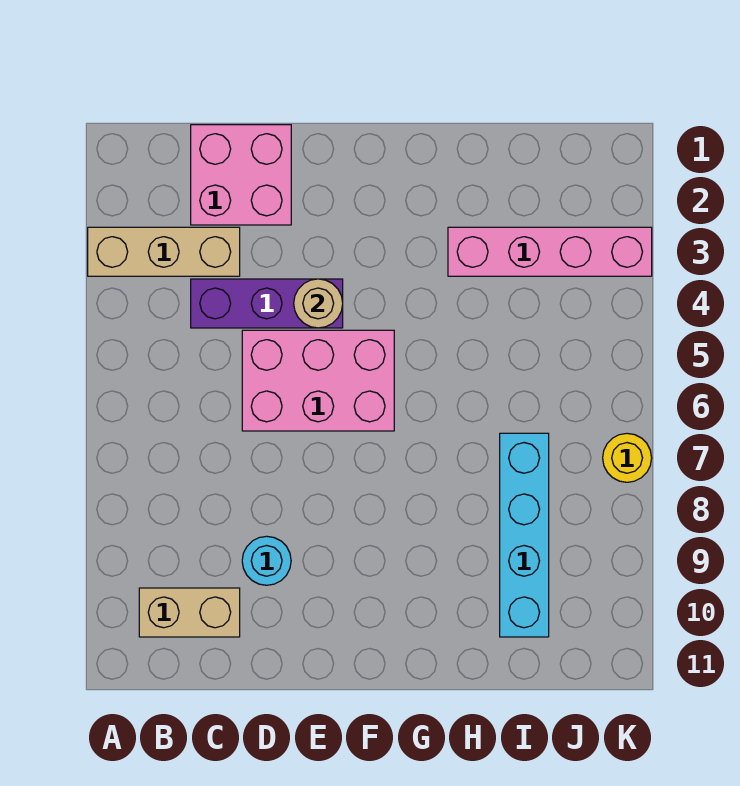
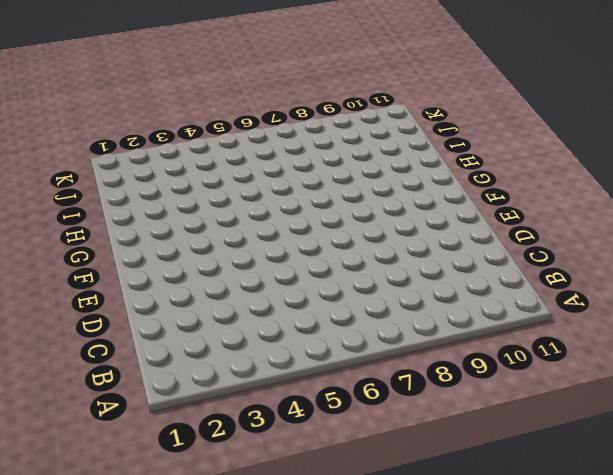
none -> tan brick A3:C3 level 1
none -> tan brick B10:C10 level 1

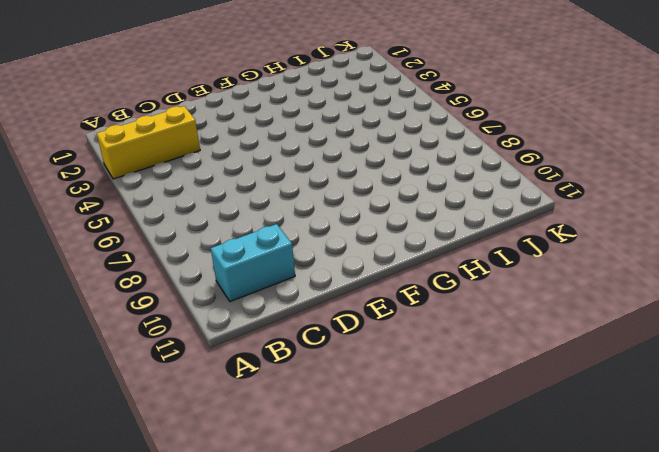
yellow brick A3:C3 level 1 -> tan brick A3:C3 level 1
cyan brick B10:C10 level 1 -> tan brick B10:C10 level 1
none -> pink brick C1:D2 level 1
none -> purple brick C4:E4 level 1

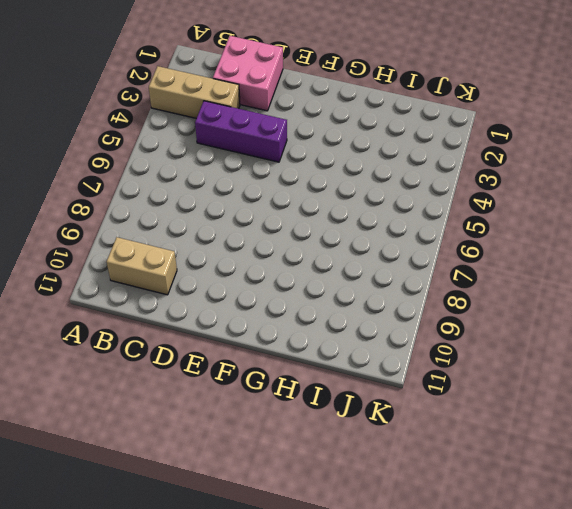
none -> pink brick D5:F6 level 1
none -> cyan round brick D9 level 1

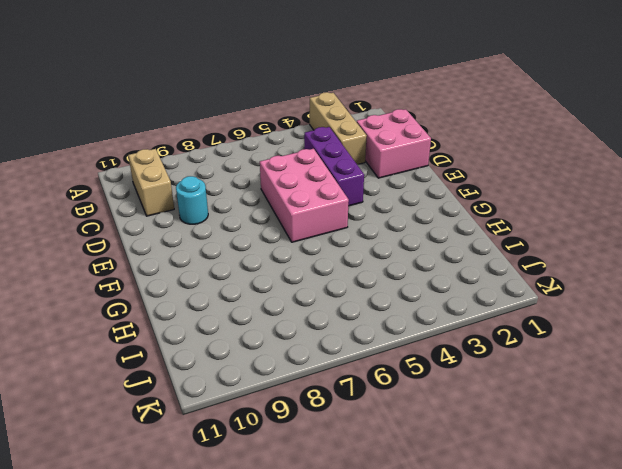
none -> pink brick H3:K3 level 1
none -> cyan brick I7:I10 level 1

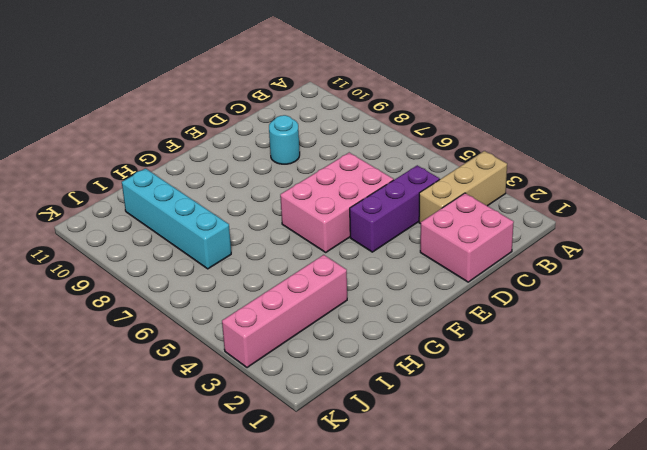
none -> tan brick B10:C10 level 1
none -> yellow round brick K7 level 1

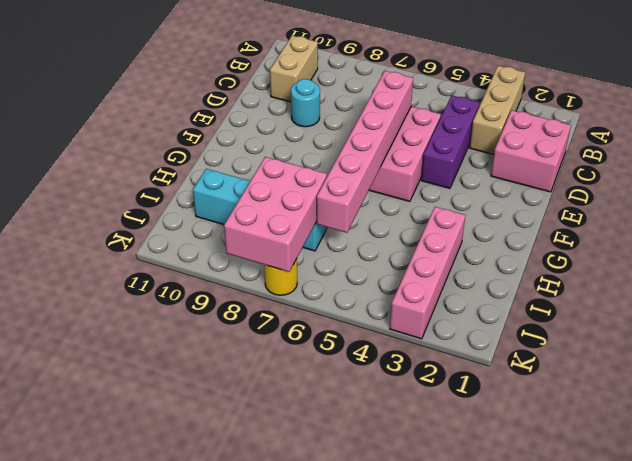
pink brick D6:I6 level 2 -> none
pink brick I7:K8 level 2 -> none
none -> tan round brick E4 level 2

